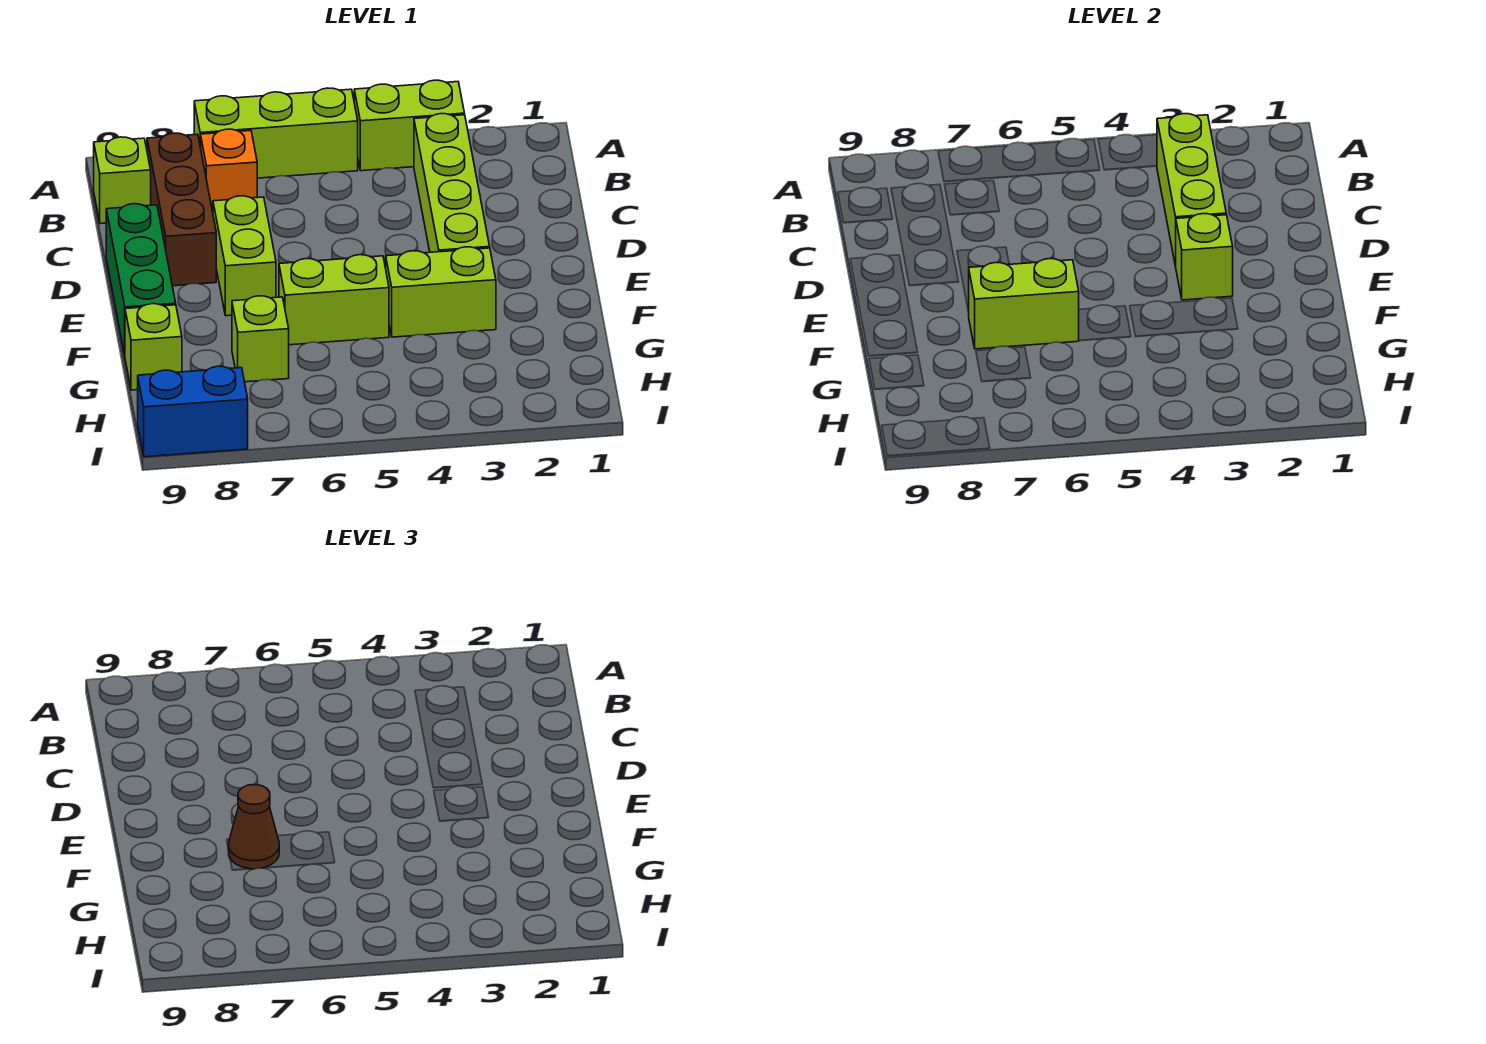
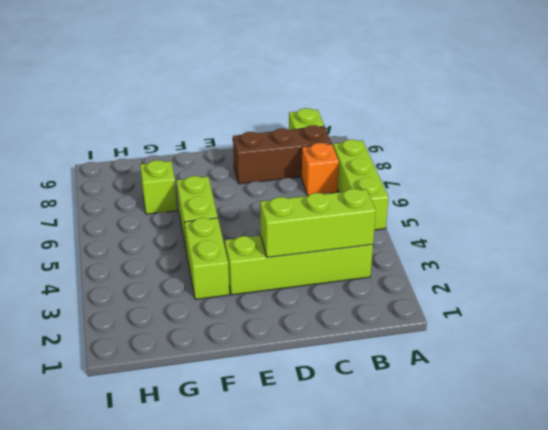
none -> lime brick A3:A4 level 1
none -> lime brick D7:E7 level 1
none -> green brick D9:F9 level 1

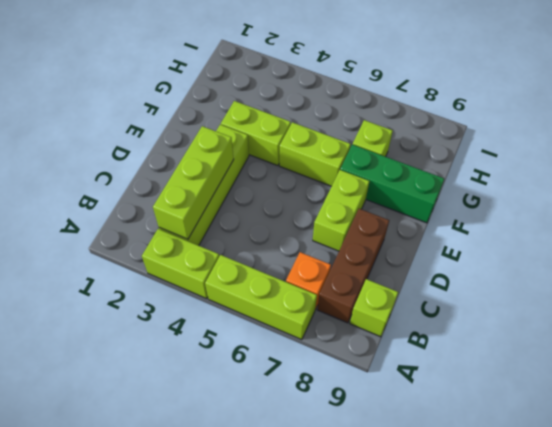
green brick F7:F9 level 1 -> green brick D9:F9 level 1
none -> lime brick G9 level 1
none -> blue brick I8:I9 level 1
none -> lime brick E3 level 2

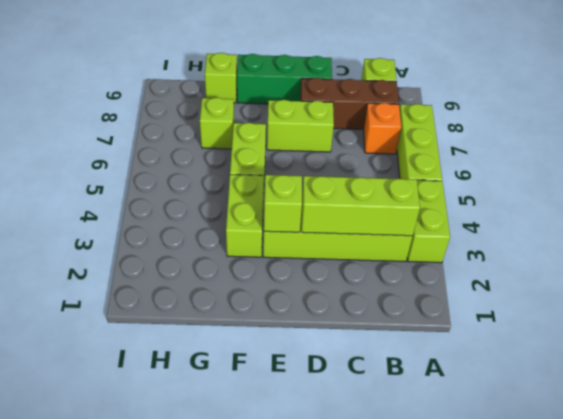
none -> blue brick I8:I9 level 1
none -> lime brick F6:F7 level 2
none -> brown cone F7 level 3

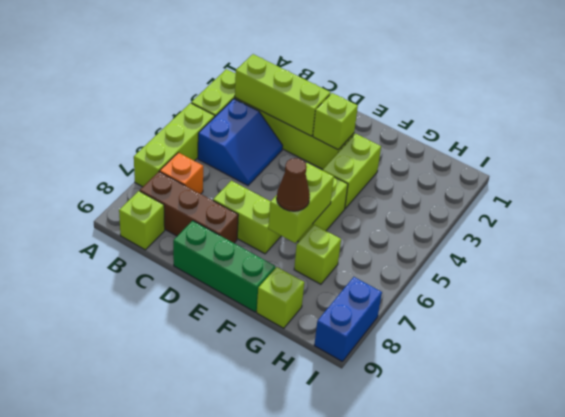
blue slope B4:C5 level 1 top B -> none

